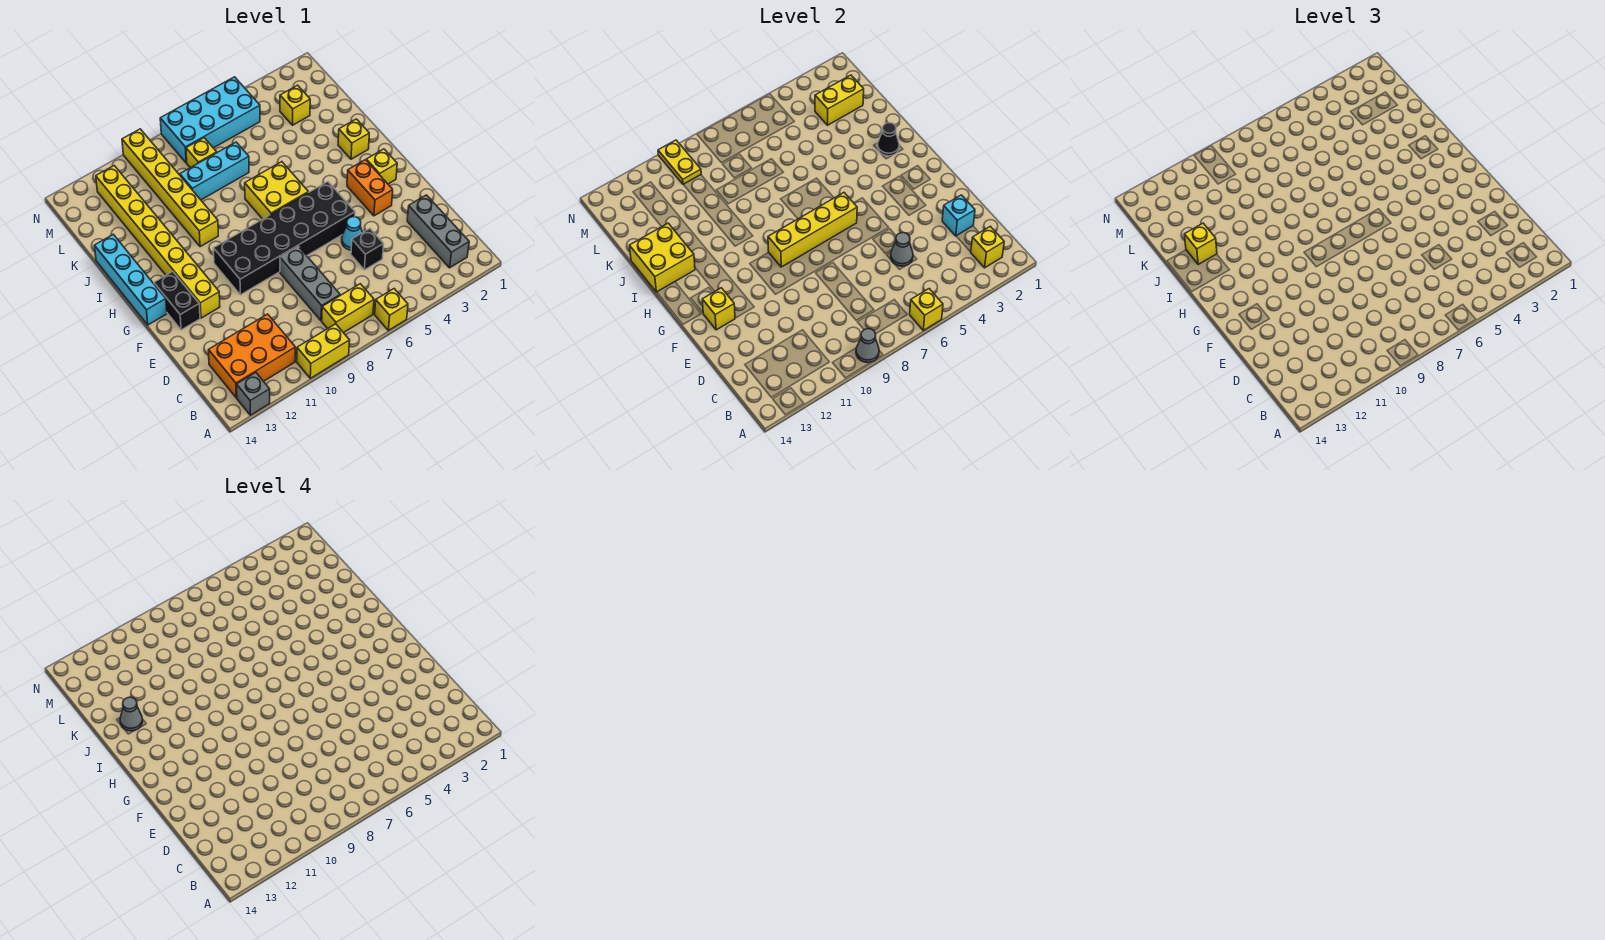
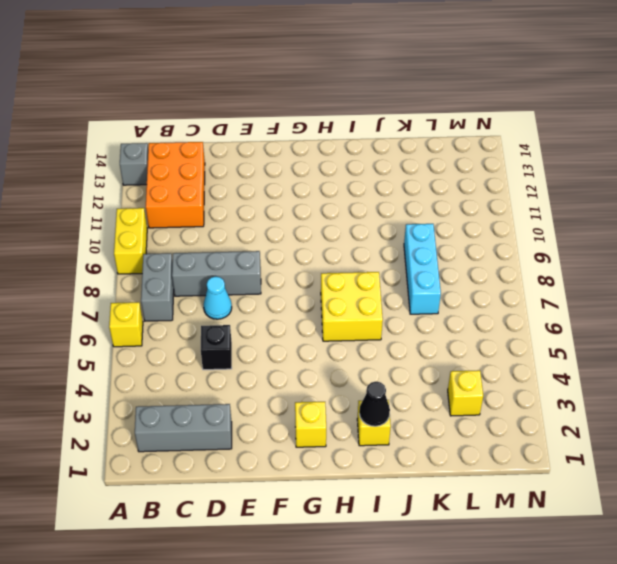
grey brick B7:B8 level 1 -> yellow brick B7:B8 level 1
cyan cone D7 level 1 -> cyan cone E5 level 1
none -> orange brick F3:G3 level 1
none -> black brick F5:G10 level 1
none -> yellow brick F12:M12 level 1
none -> black brick F13:G13 level 1

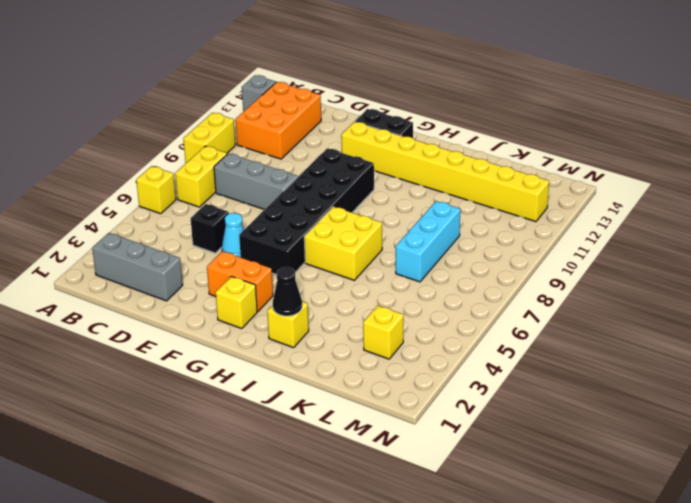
none -> cyan brick G14:J14 level 1
none -> yellow brick I10:N10 level 1
none -> yellow brick L8 level 1
none -> cyan brick M5:N8 level 1

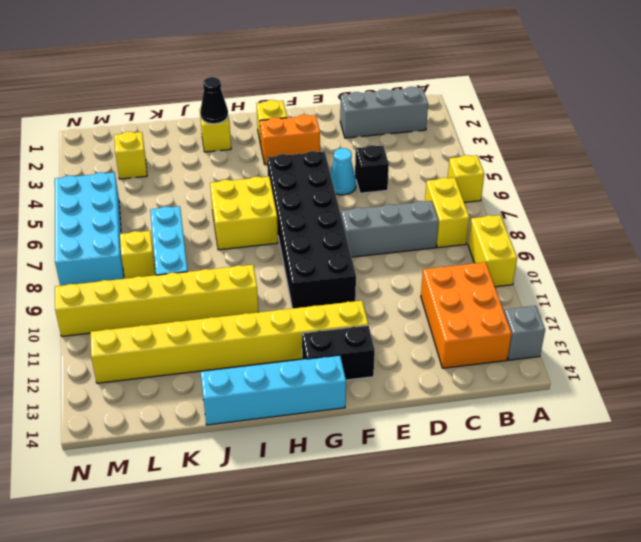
none -> yellow brick A6 level 2
none -> grey cone A9 level 2
none -> yellow brick B2 level 2
none -> cyan brick D2 level 2

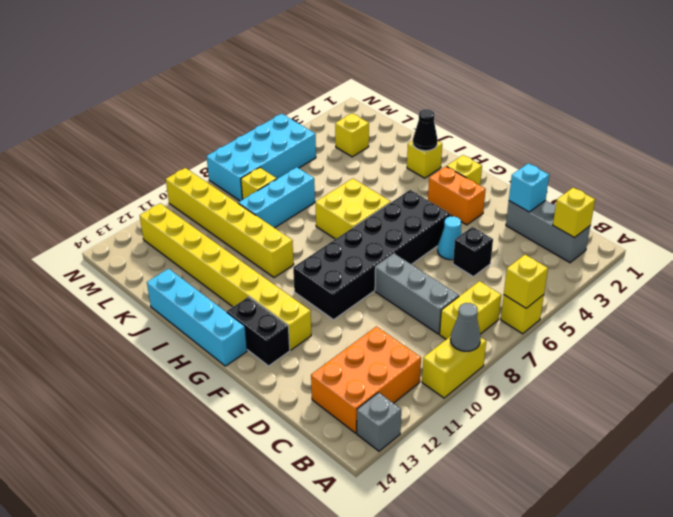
none -> grey cone D5 level 2
none -> yellow brick F13 level 2
none -> yellow brick G6:G9 level 2
none -> yellow brick I13:J14 level 2

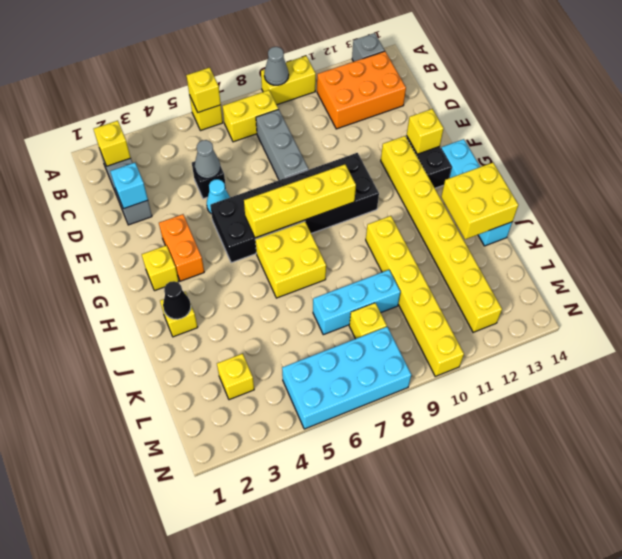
none -> yellow brick L2:L3 level 2
none -> yellow plate M10:N10 level 2
none -> yellow brick J13 level 3
none -> grey cone J13 level 4

